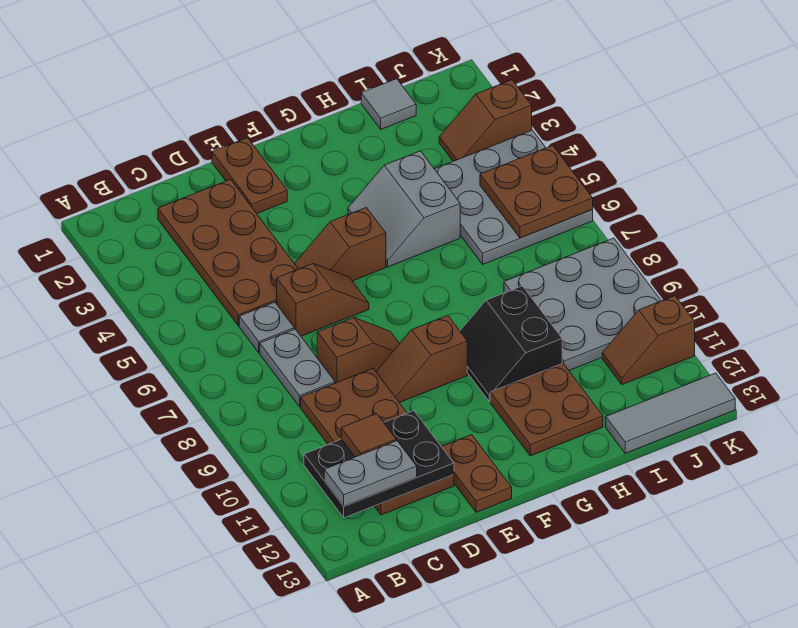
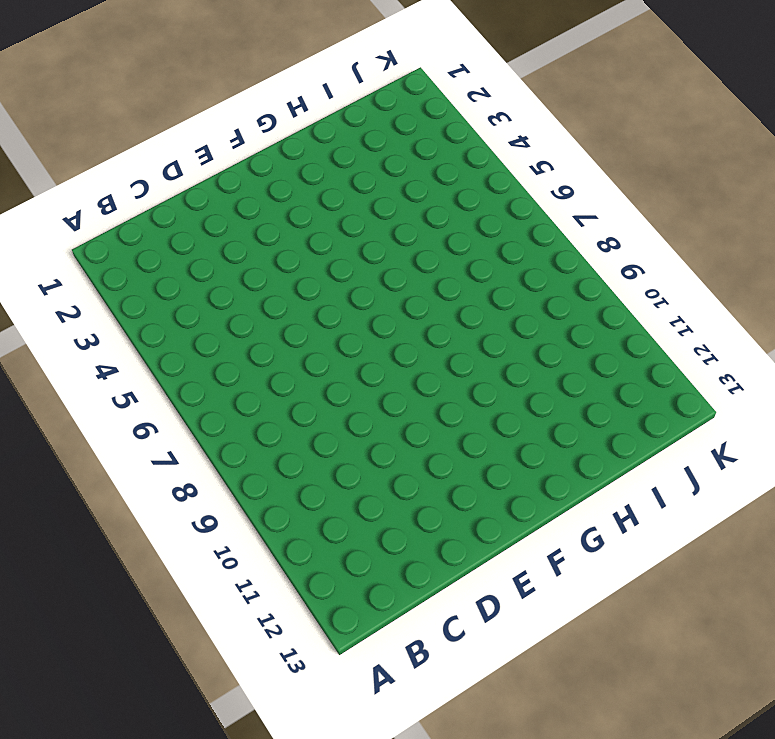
none -> brown plate C2:D5 level 1
none -> grey plate C6 level 1
none -> grey plate C7:C8 level 1

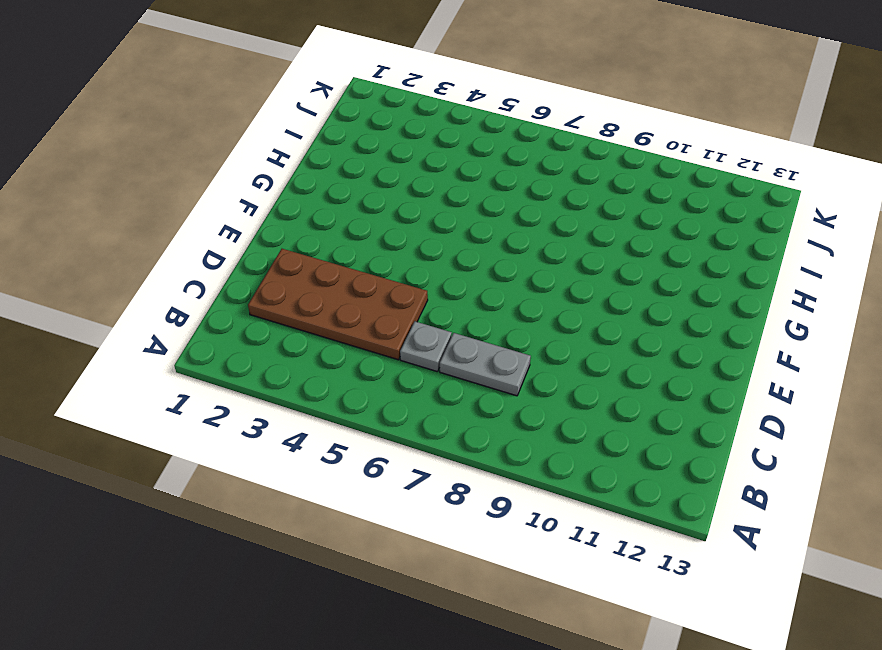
none -> brown plate C9:D12 level 1
none -> brown slope D6:E6 level 1 top D
none -> brown slope D8:E8 level 1 top D

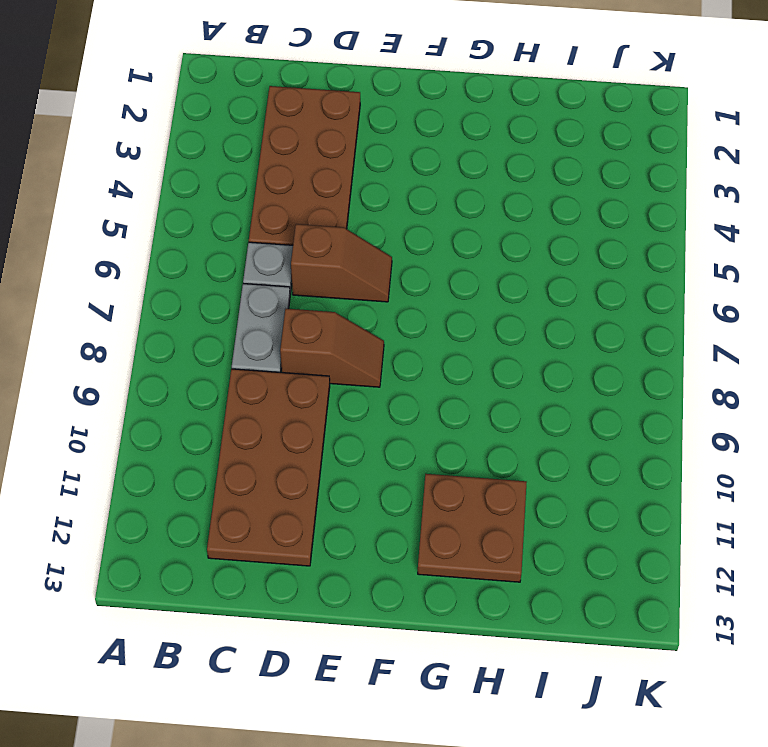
none -> brown plate E1:E2 level 1
none -> brown slope E5:F5 level 1 top F
none -> brown slope E9:F9 level 1 top F

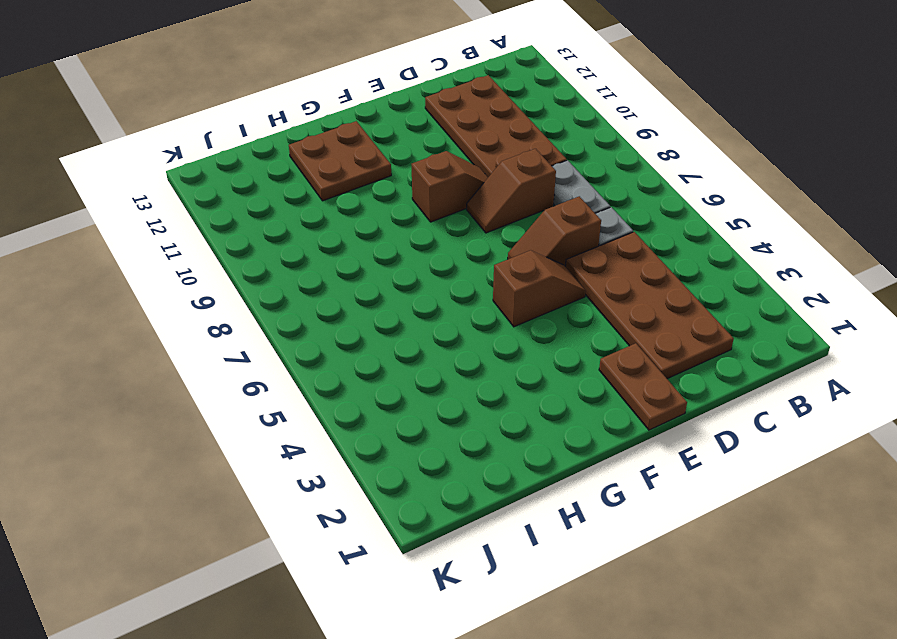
none -> brown plate E12:E13 level 1
none -> grey slope G4:H5 level 1 top H
none -> black slope G9:H10 level 1 top H

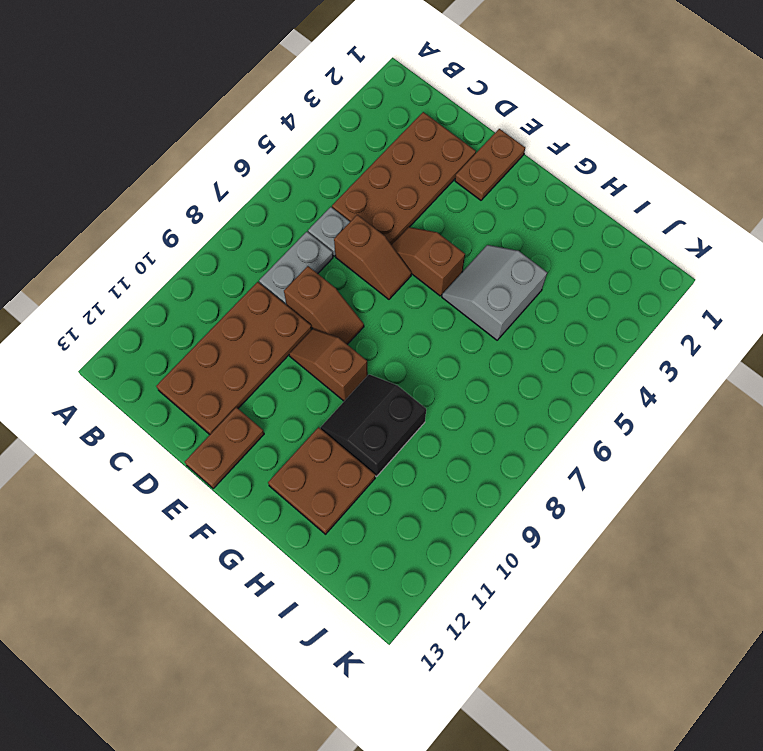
none -> grey tile I1 level 1
none -> grey plate I4:K6 level 1
none -> grey plate I8:K10 level 1

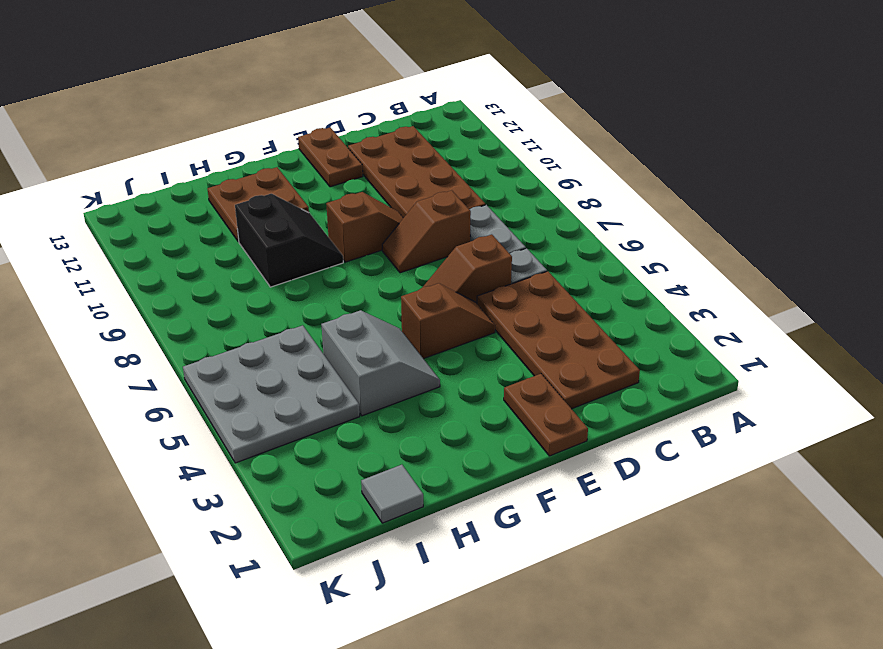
none -> grey plate I8:K10 level 1
none -> grey tile I13:K13 level 1
none -> brown slope J3:K3 level 1 top K

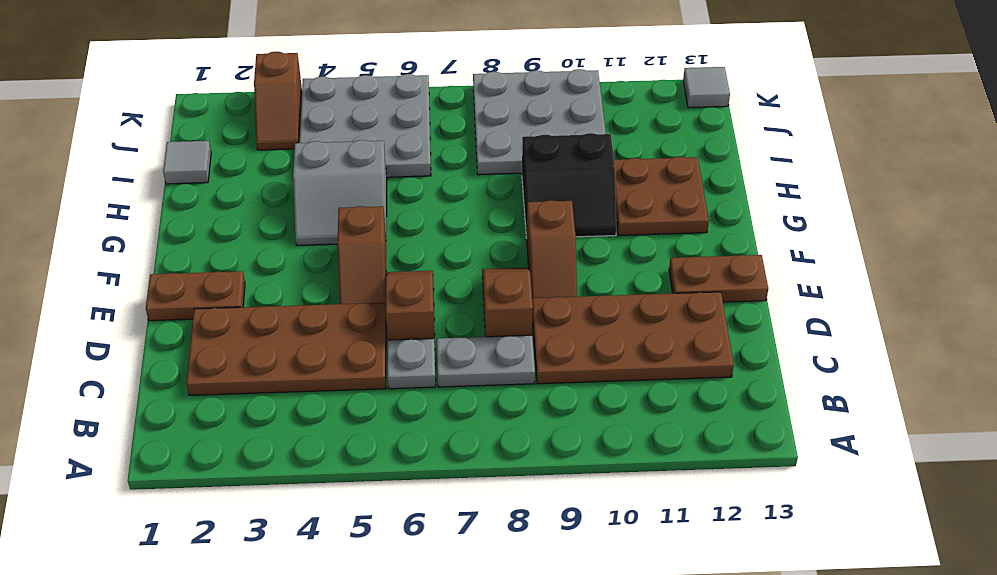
grey tile K13 level 1 -> grey tile I13:K13 level 1
none -> brown slope J11:K11 level 1 top K
none -> black plate B11:D12 level 2
none -> brown plate J5:K6 level 2

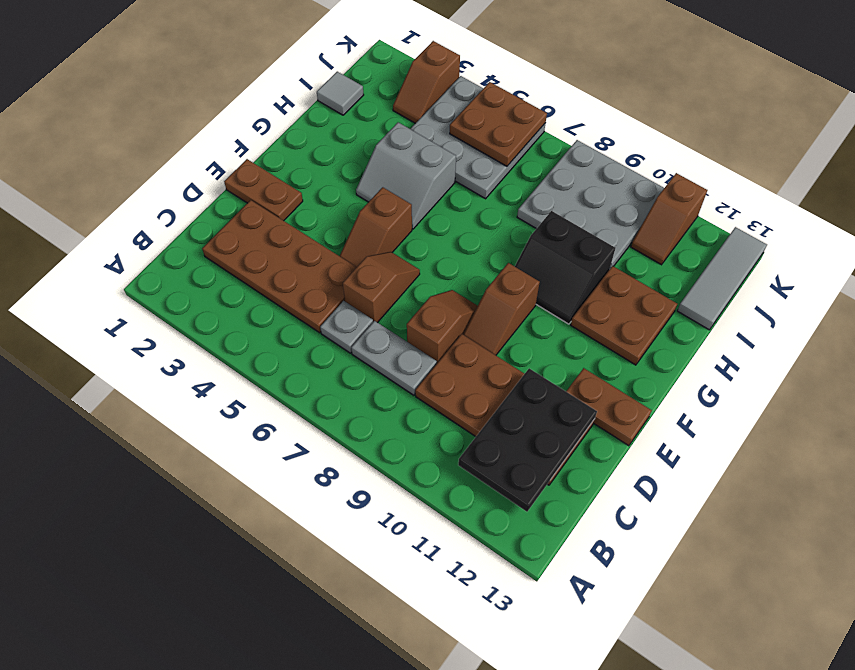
none -> grey plate B12:C12 level 3
none -> brown tile C11 level 3

